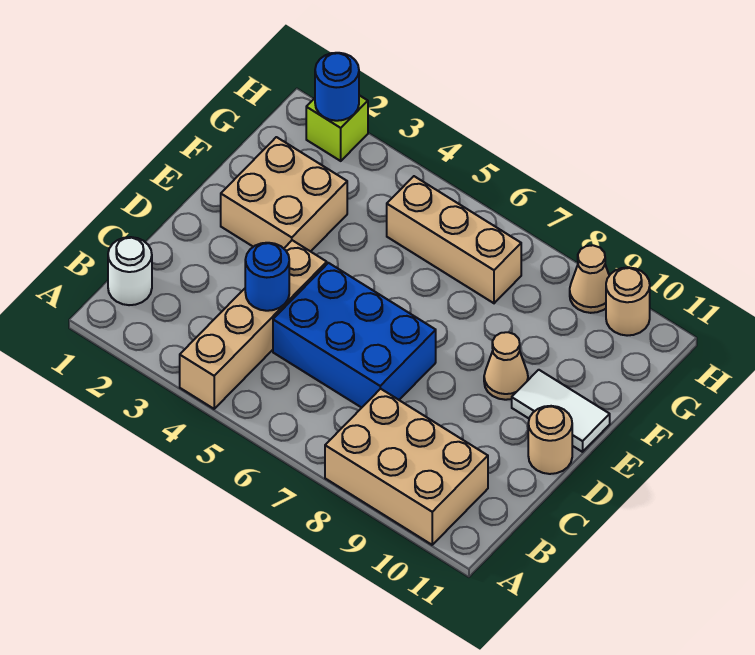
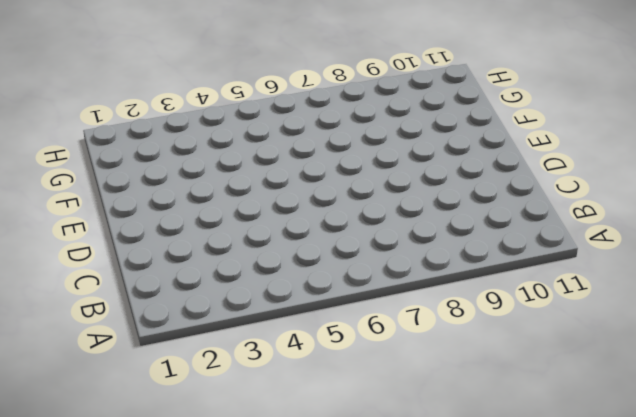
none -> tan brick A4:D4 level 1
none -> tan brick A8:B10 level 1
none -> white round brick B1 level 1

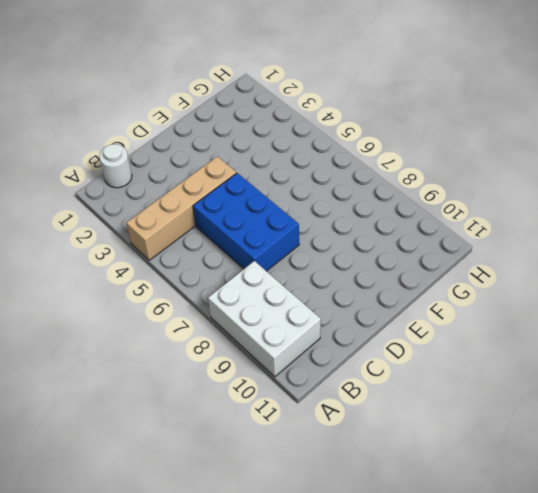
white brick A8:B10 level 1 -> tan brick A8:B10 level 1
none -> tan round brick D11 level 1
none -> tan brick E2:F3 level 1
none -> tan cone E9 level 1

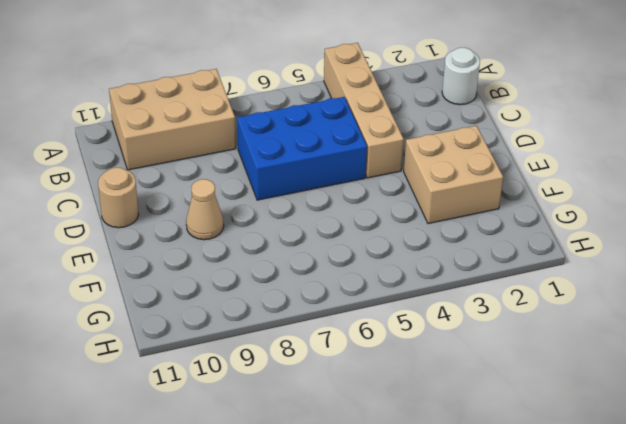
none -> white tile E10:E11 level 1
none -> tan brick G5:G7 level 1
none -> lime brick H2 level 1

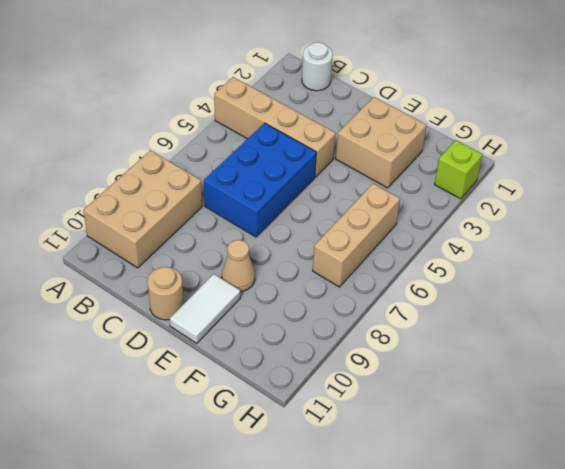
none -> tan cone H9 level 1
none -> tan round brick H10 level 1
none -> blue round brick C4 level 2

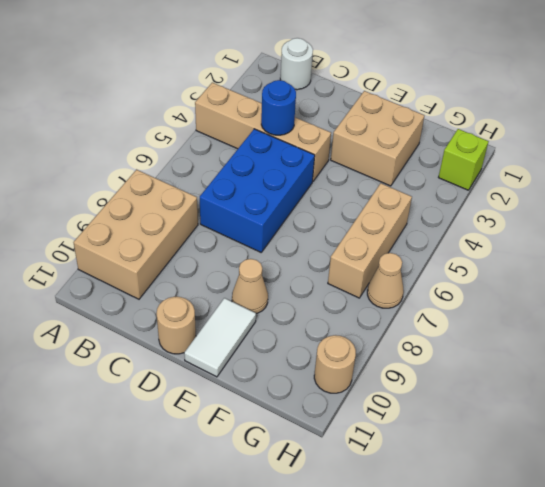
tan cone H7 level 1 -> tan cone H9 level 1
none -> blue round brick H2 level 2

